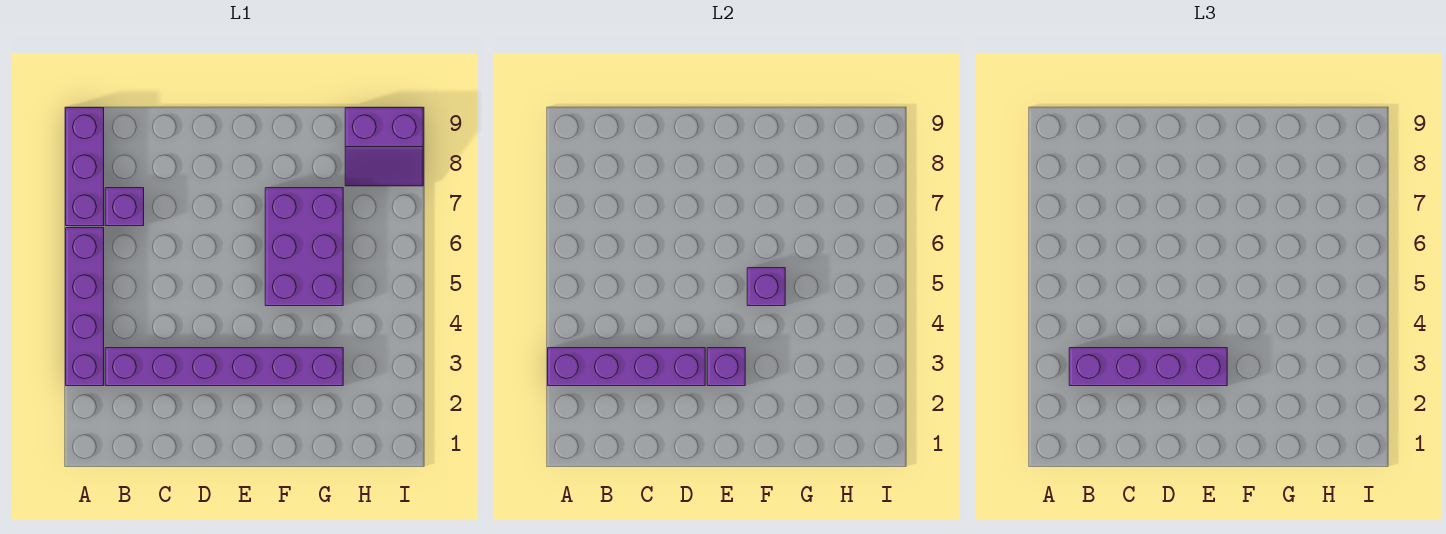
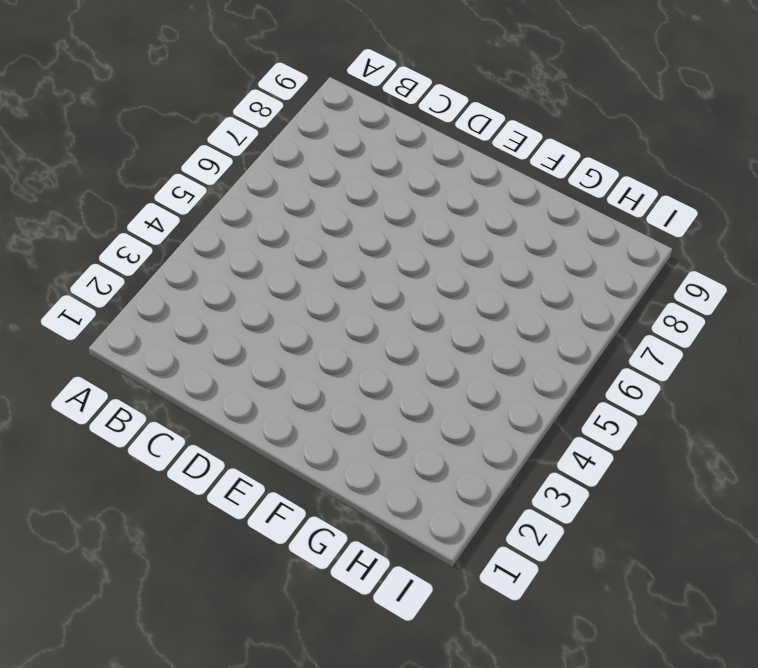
none -> purple brick A3:A6 level 1
none -> purple brick A7:A9 level 1

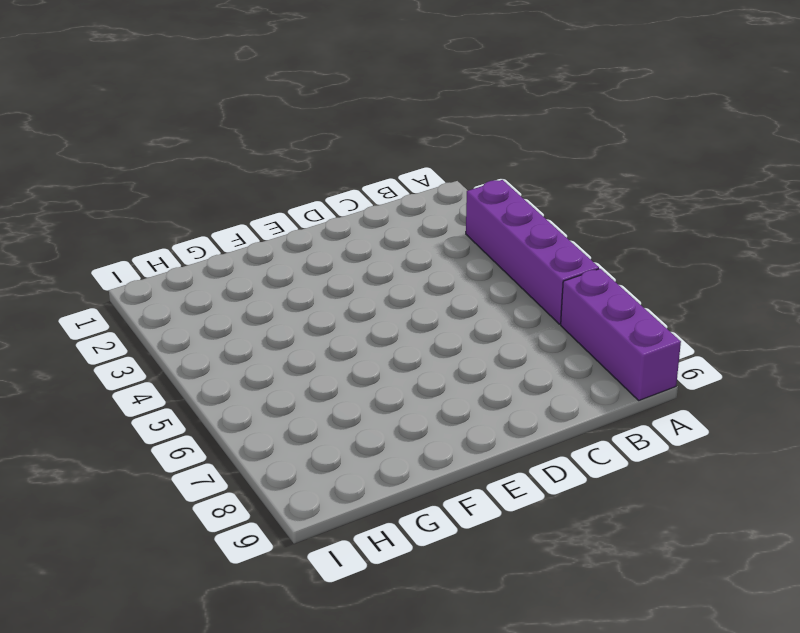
none -> purple brick B3:G3 level 1
none -> purple brick B7 level 1

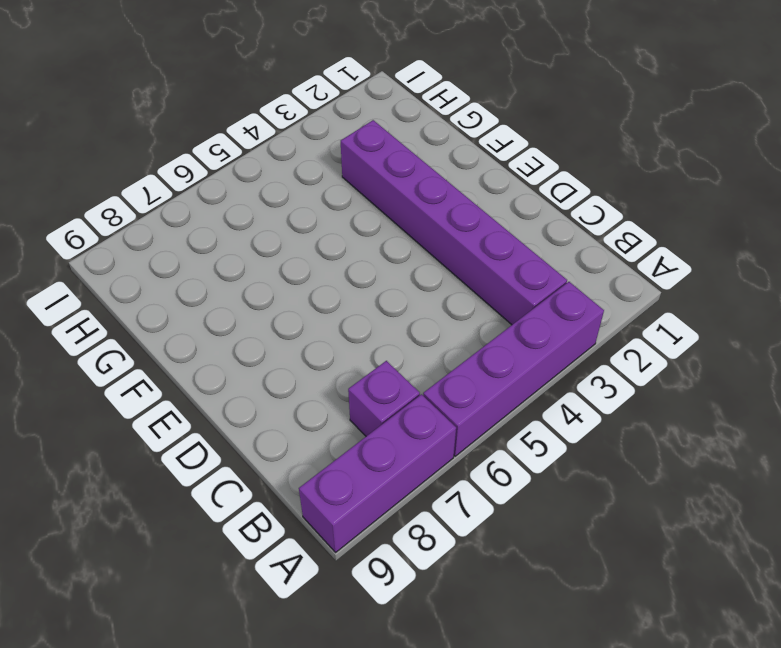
none -> purple brick F5:G7 level 1
none -> purple slope H8:I9 level 1 top 9

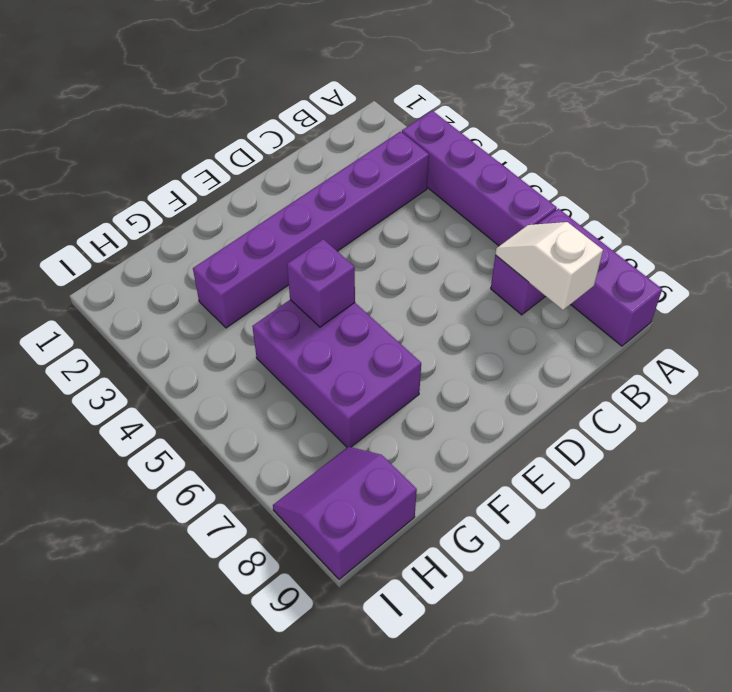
white slope B7:B8 level 2 top 8 -> none
none -> purple brick A3:D3 level 2
none -> purple brick E3 level 2

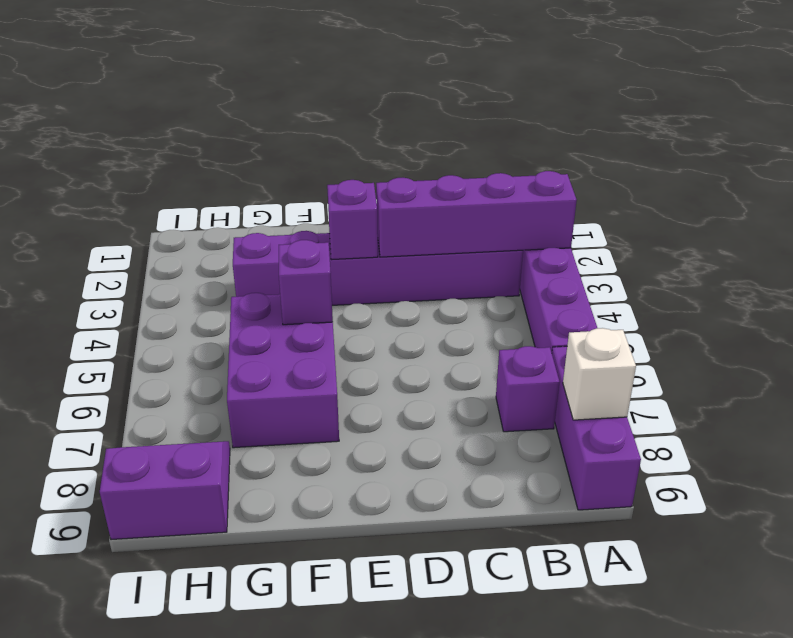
white brick A8 level 2 -> none
none -> purple brick B3:E3 level 3

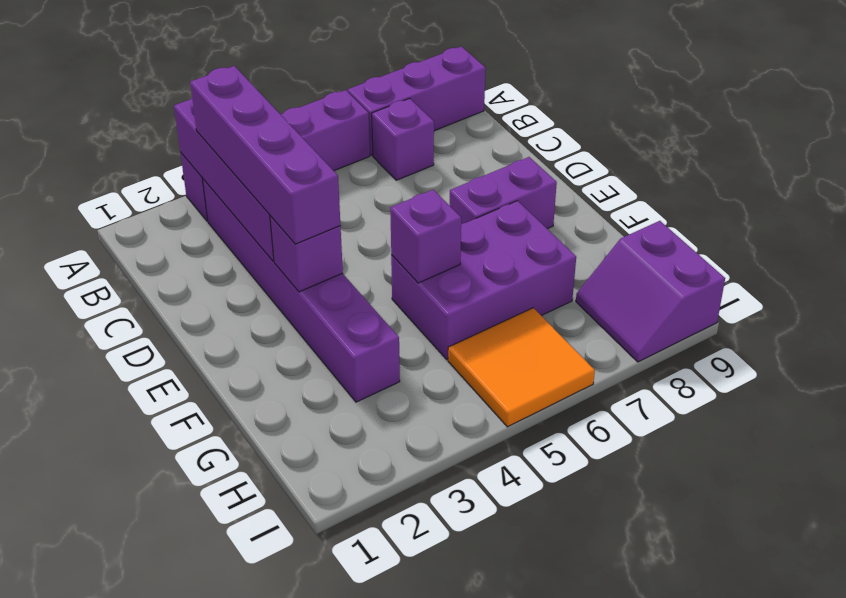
purple brick E7:E8 level 1 -> none
orange tile H5:I6 level 1 -> none

